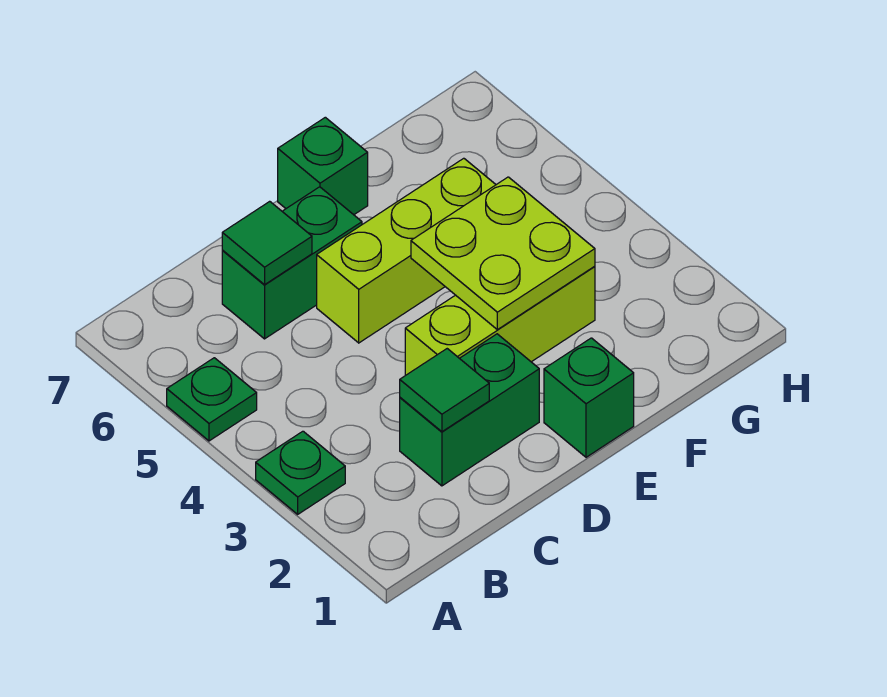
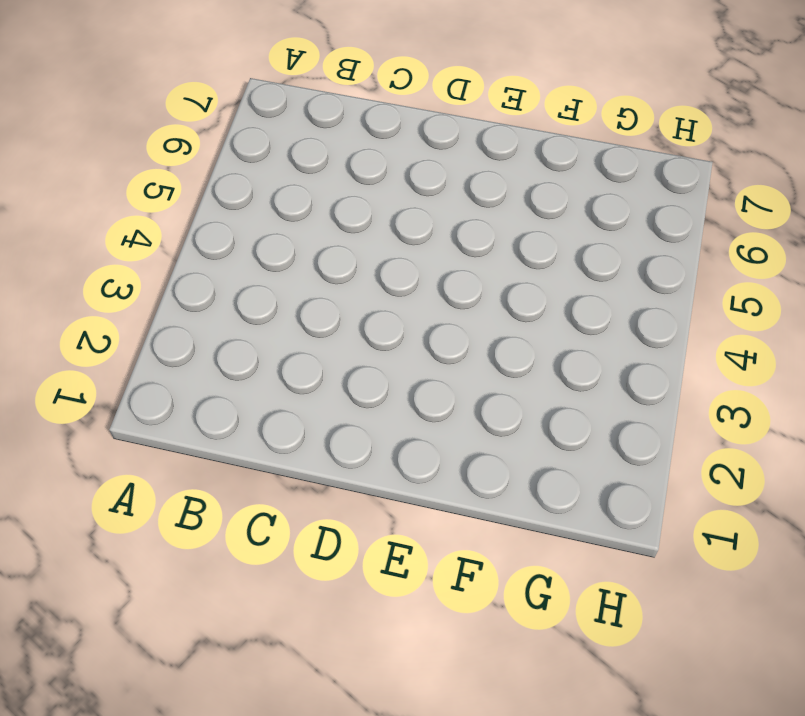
none -> green plate A3 level 1
none -> green plate A5 level 1

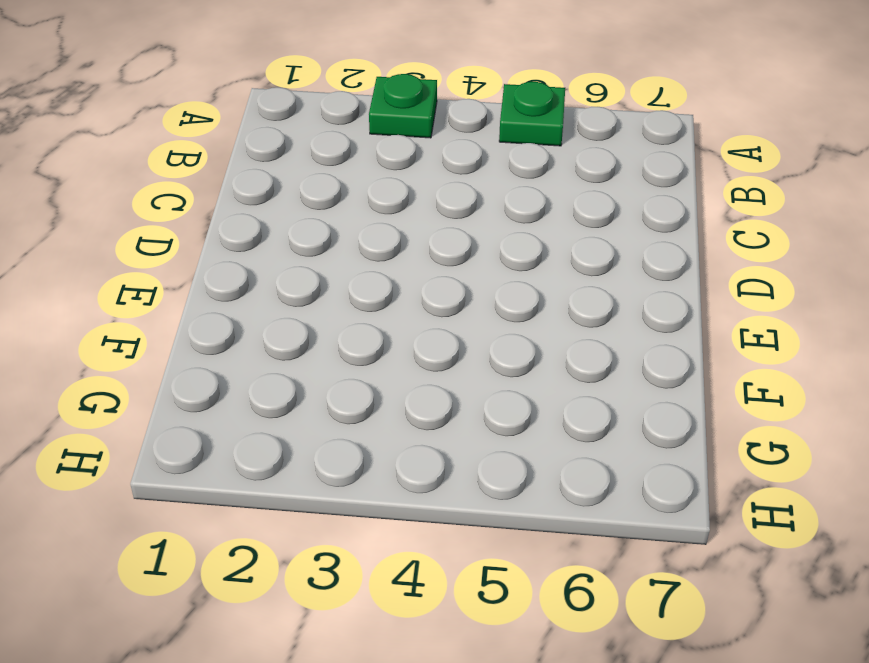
none -> green brick C2:D2 level 1
none -> green brick C6:D6 level 1

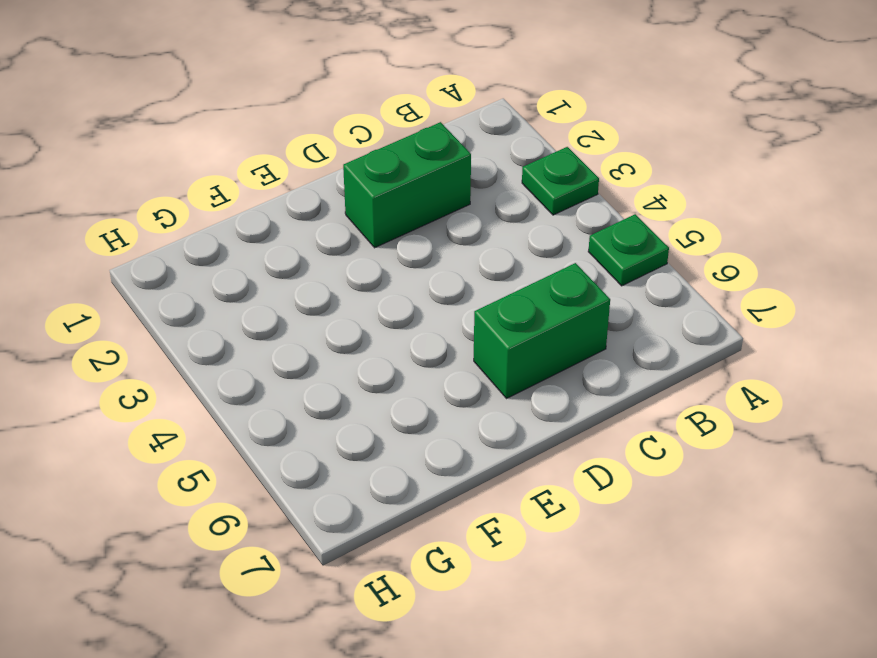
none -> lime brick D3:F3 level 1
none -> lime brick D5:F5 level 1

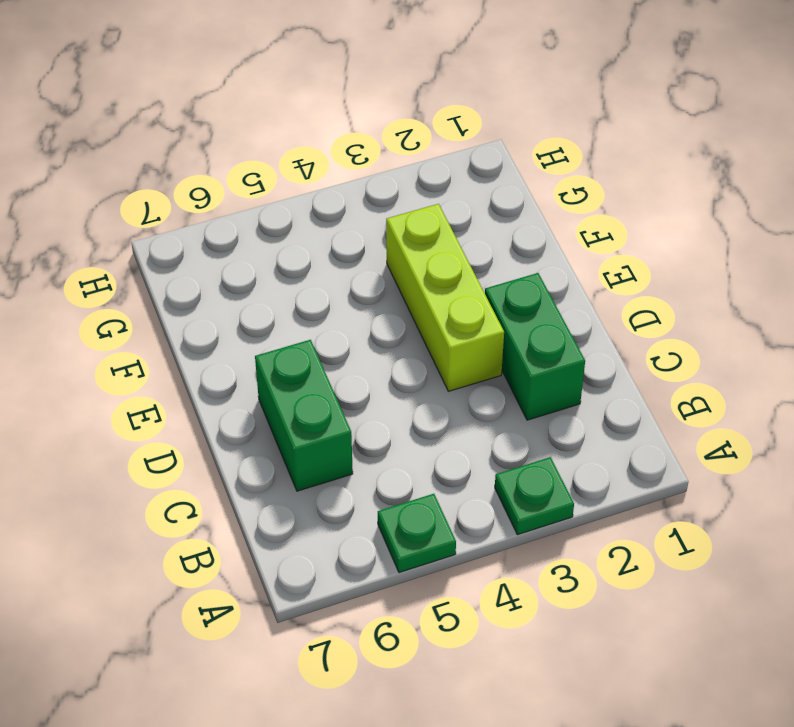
none -> lime brick D5:F5 level 1
none -> green brick E1 level 1

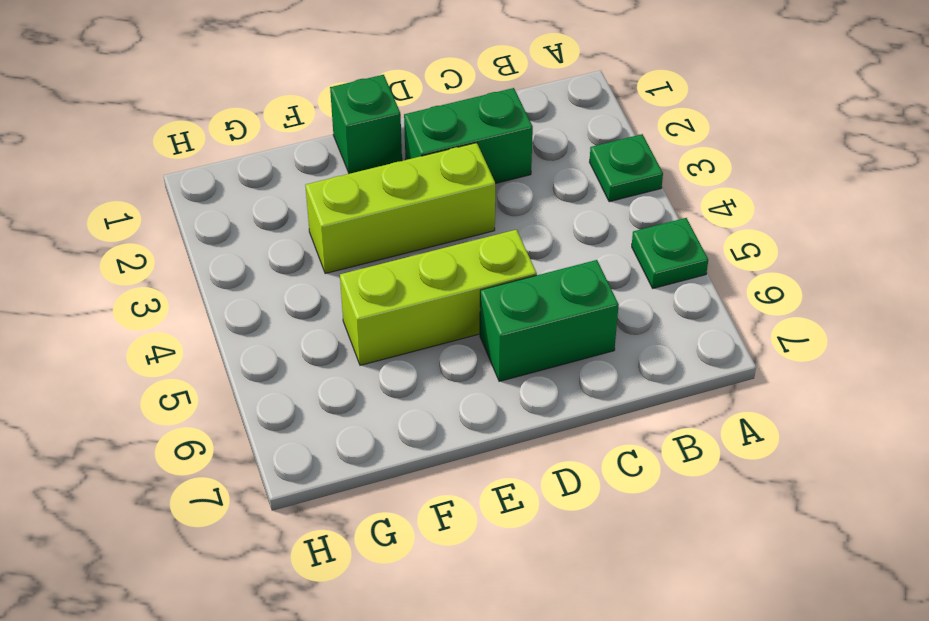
none -> green brick E7 level 1
none -> green tile C2 level 2

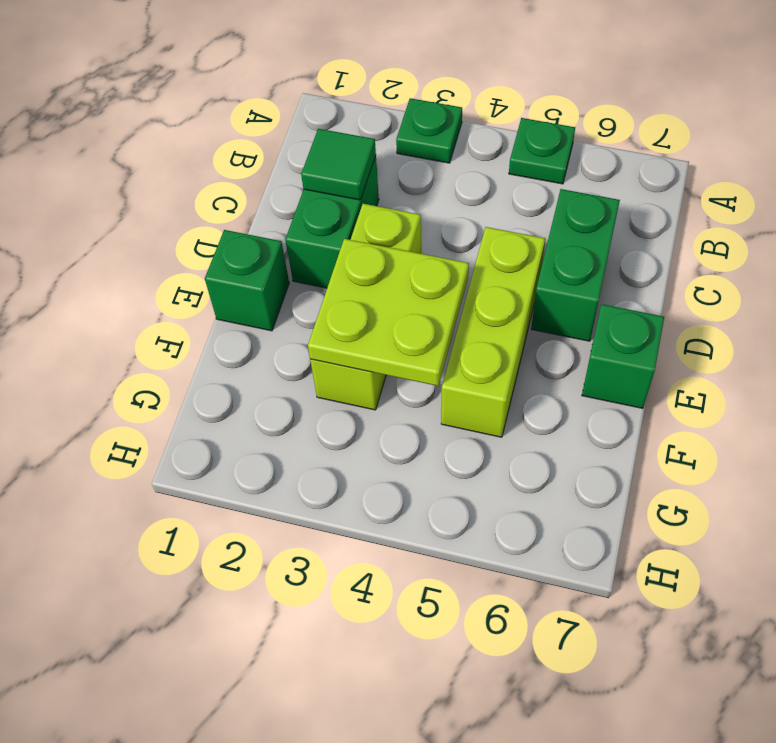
none -> green tile C6 level 2

